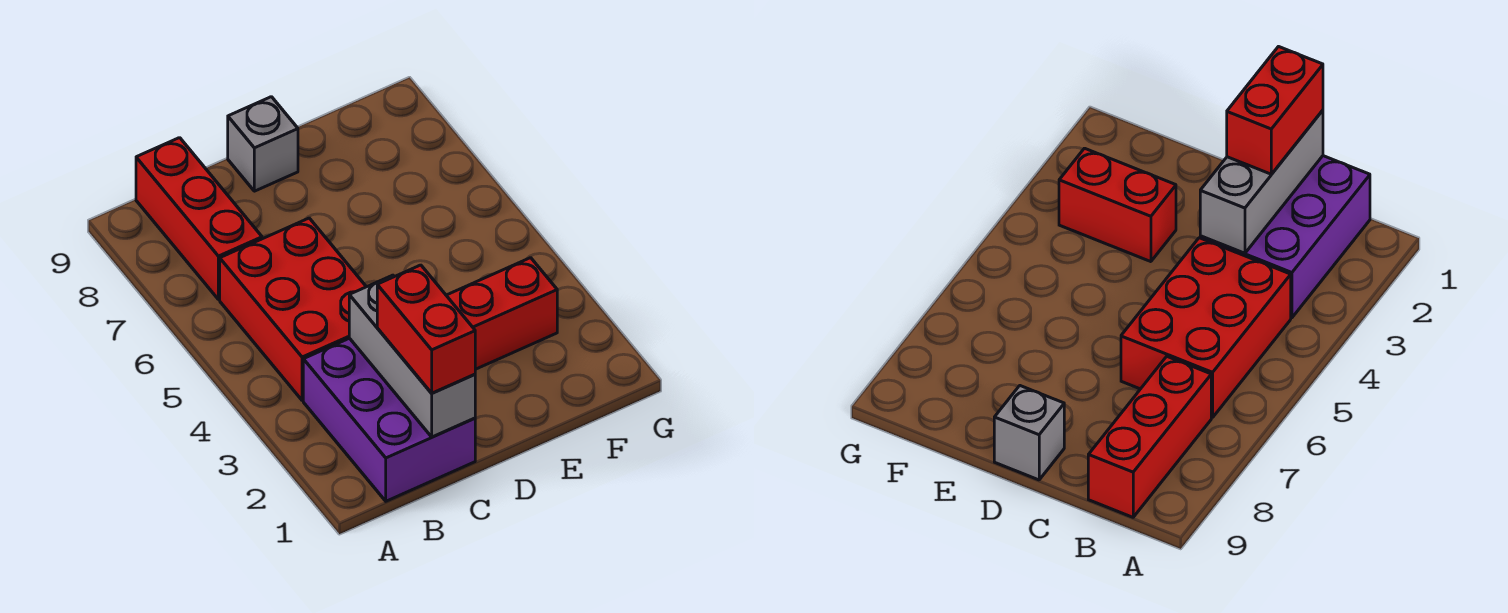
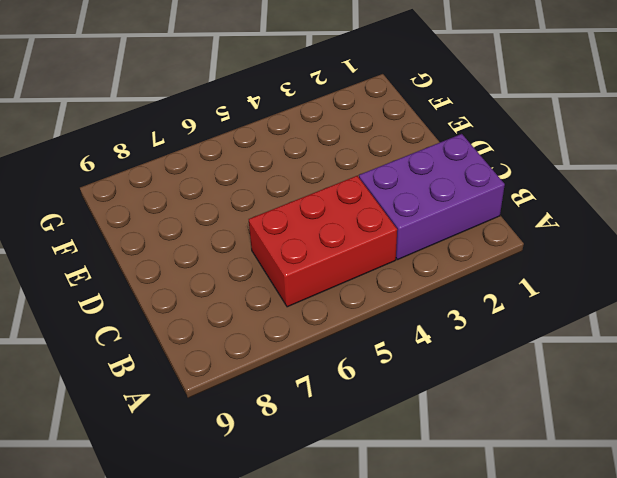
none -> red brick B7:B9 level 1
none -> grey brick D9 level 1

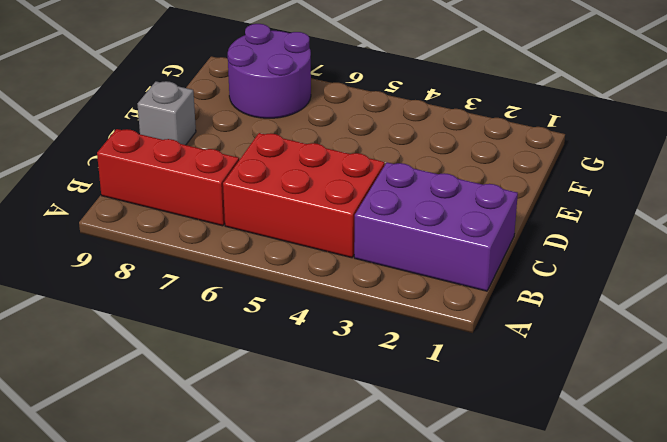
purple round brick F7:G8 level 1 -> none
none -> red brick E3:F3 level 1
none -> grey brick C1:C3 level 2

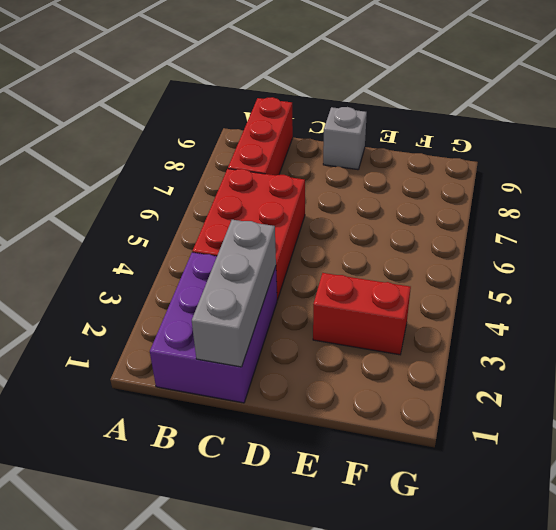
none -> red brick C1:C2 level 3

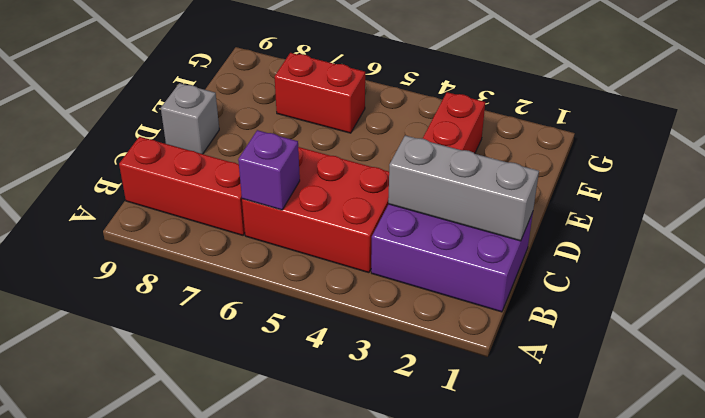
purple brick B6 level 2 -> none
red brick F6:F7 level 1 -> red brick C1:C2 level 3

